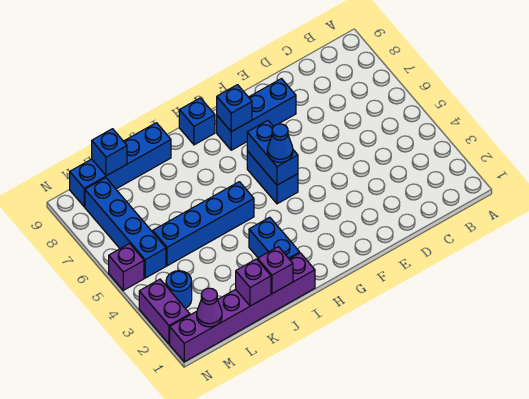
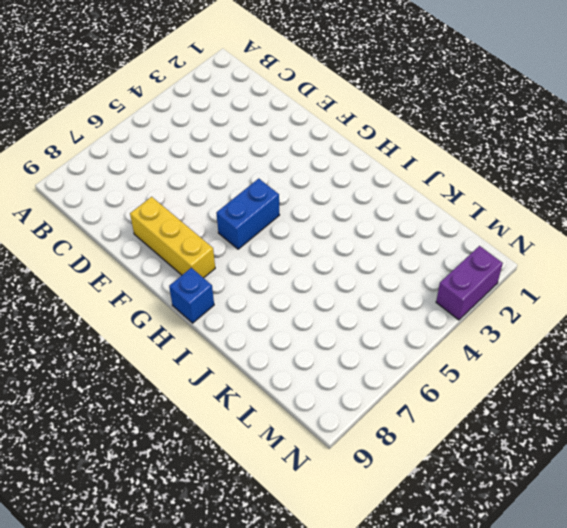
yellow brick E8:G8 level 1 -> blue brick E8:G8 level 1
none -> purple brick I1:N1 level 1
none -> blue brick I2:I3 level 1
none -> blue brick I5:L5 level 1

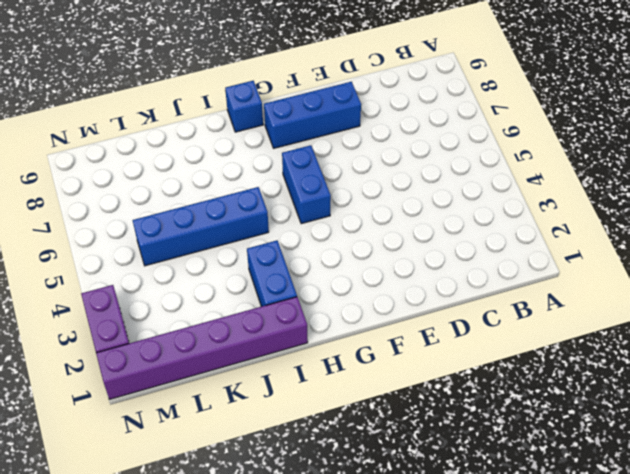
none -> blue brick J9:M9 level 1
none -> blue round brick M3 level 1
none -> blue brick M5:M8 level 1

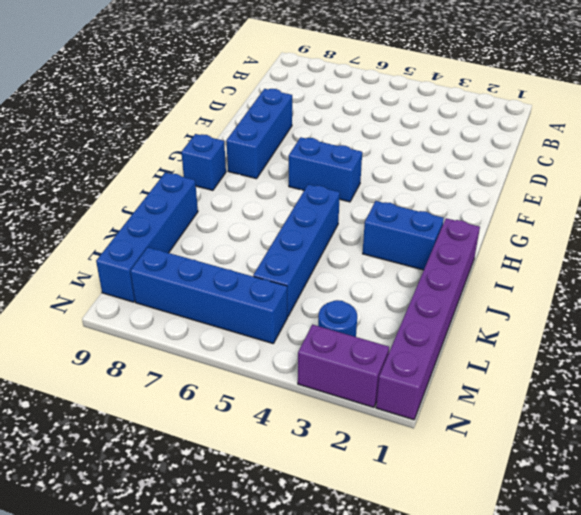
none -> purple brick N5 level 1
none -> blue brick G5:G6 level 2
none -> blue brick G8 level 2

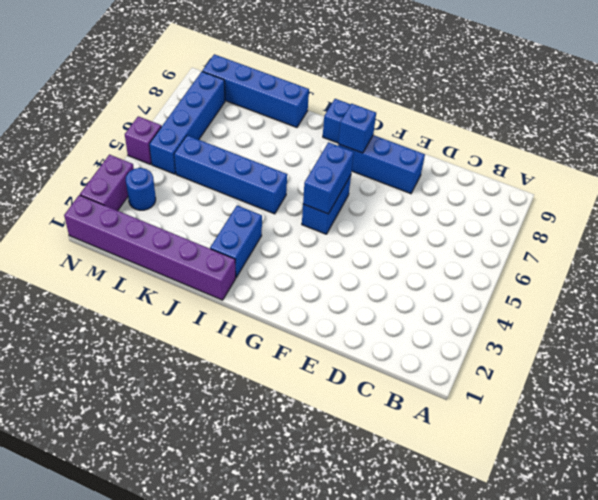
none -> purple brick J1 level 2
none -> purple brick K1 level 2
none -> blue brick L9 level 2

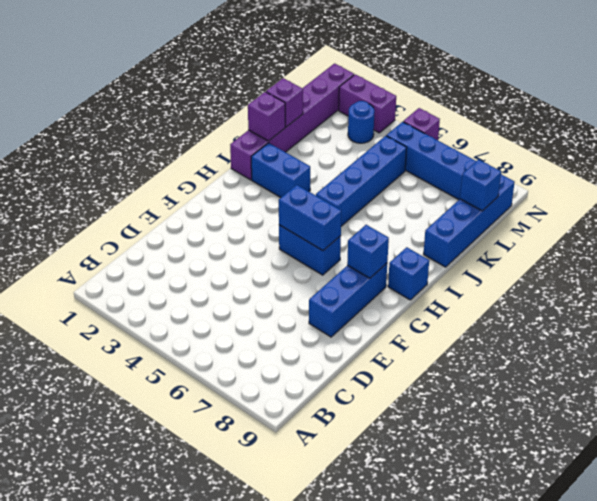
none -> purple cone M1 level 2
none -> blue cone G5 level 3

